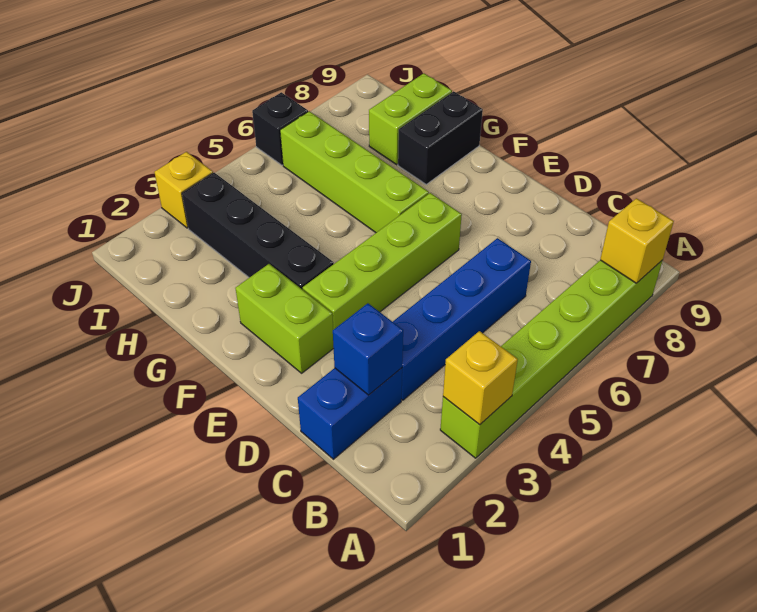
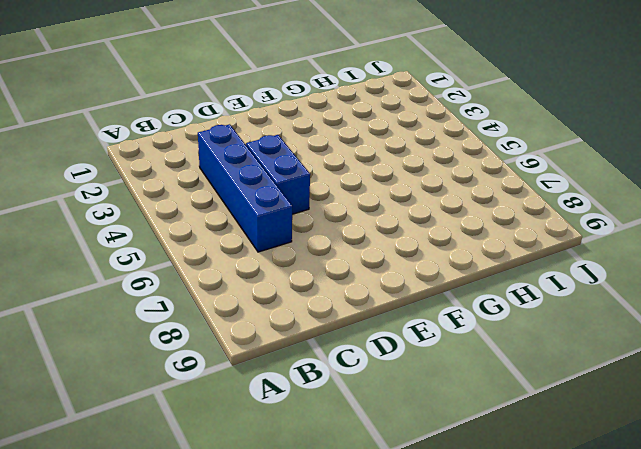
blue brick D4:D5 level 1 -> blue brick C1:C2 level 1
none -> lime brick A3:A8 level 1
none -> lime brick E2:F2 level 1
none -> lime brick E3:E6 level 1

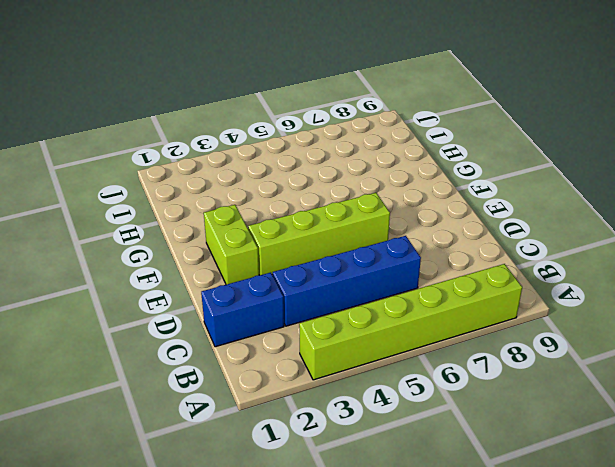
none -> black brick F3:I3 level 1
none -> lime brick F6:I6 level 1
none -> black brick G8:G9 level 1

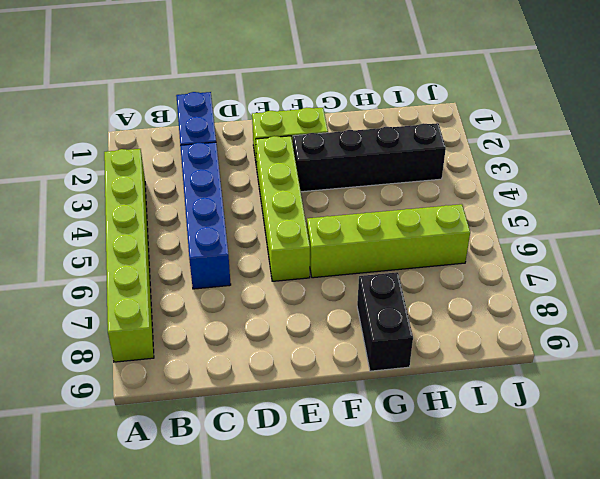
none -> lime brick H8:H9 level 1
none -> yellow brick J3 level 1
none -> black brick J6 level 1

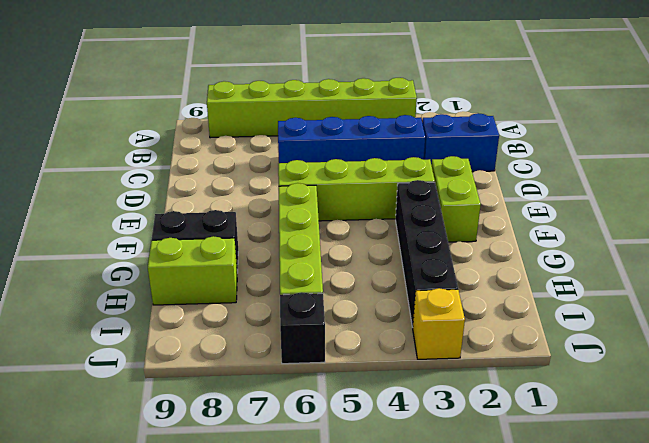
none -> yellow brick A3 level 2
none -> yellow brick A8 level 2
none -> blue brick C2 level 2

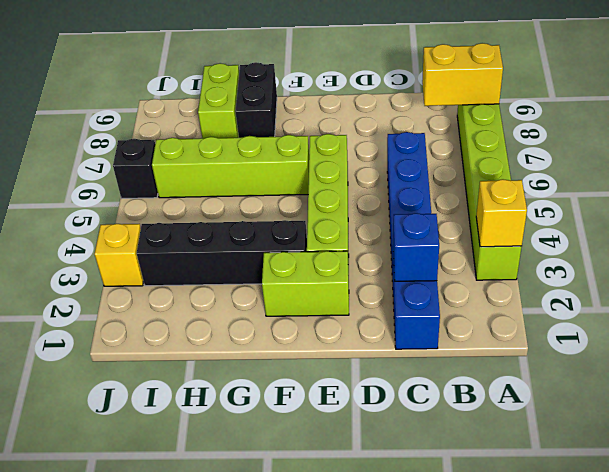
yellow brick A8:B8 level 2 -> yellow brick A8 level 2

